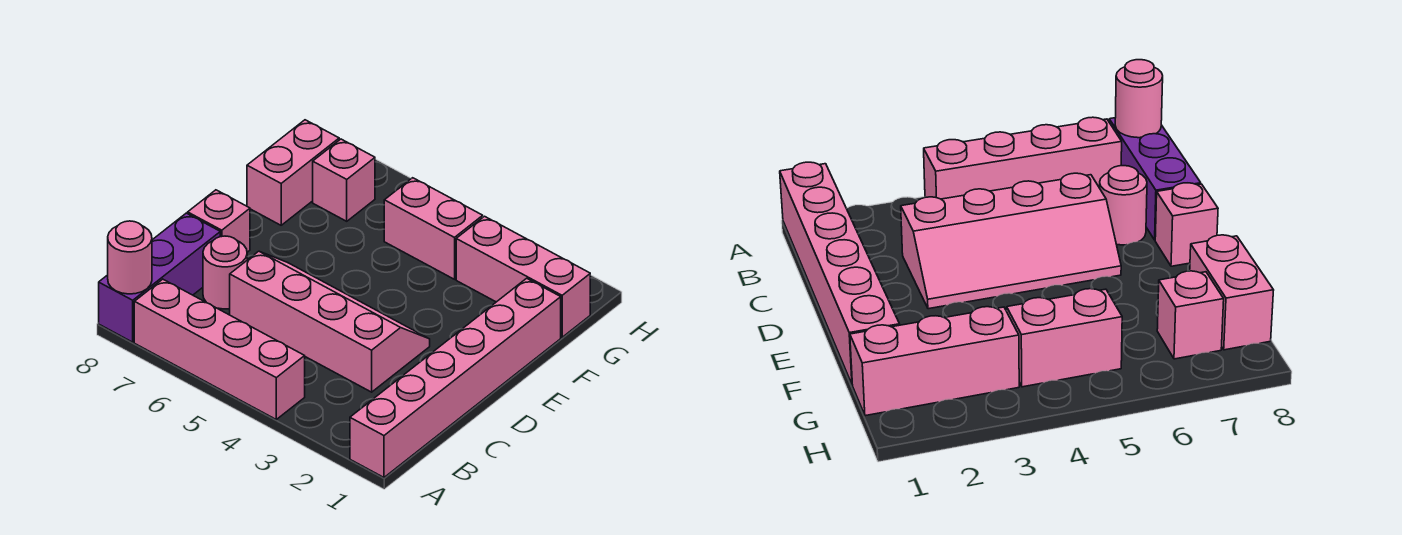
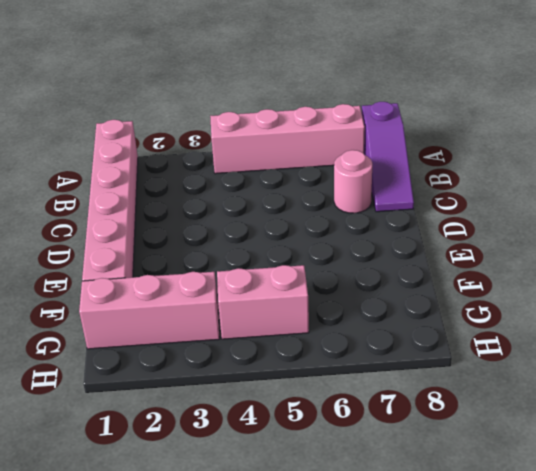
purple slope A8:C8 level 1 top A -> purple brick A8:C8 level 1
none -> pink slope C3:D6 level 1 top C
none -> pink brick D8 level 1

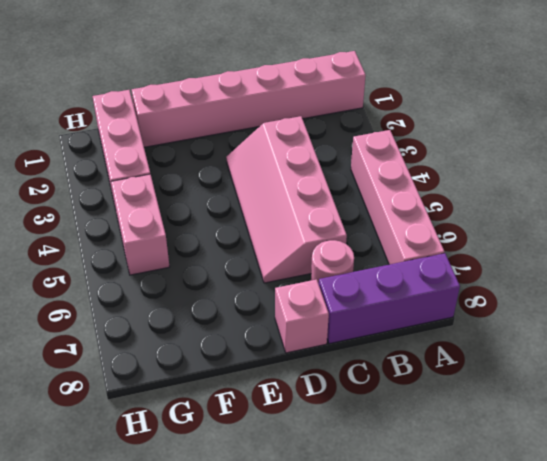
none -> pink brick F8:G8 level 1
none -> pink brick G7 level 1

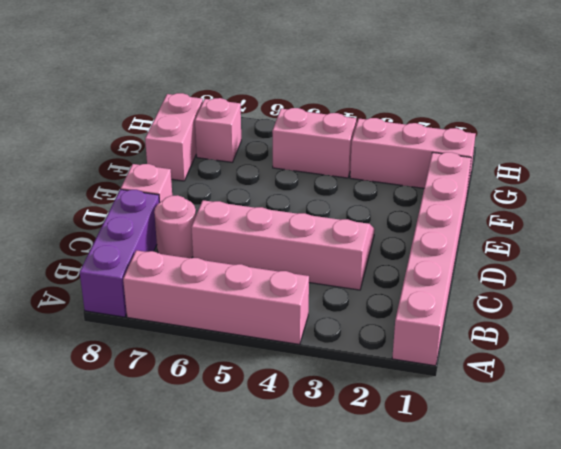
none -> pink round brick A8 level 2

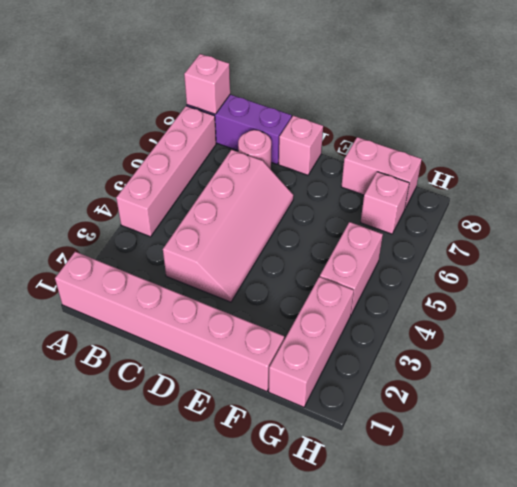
pink brick A8 level 2 -> pink round brick A8 level 2

